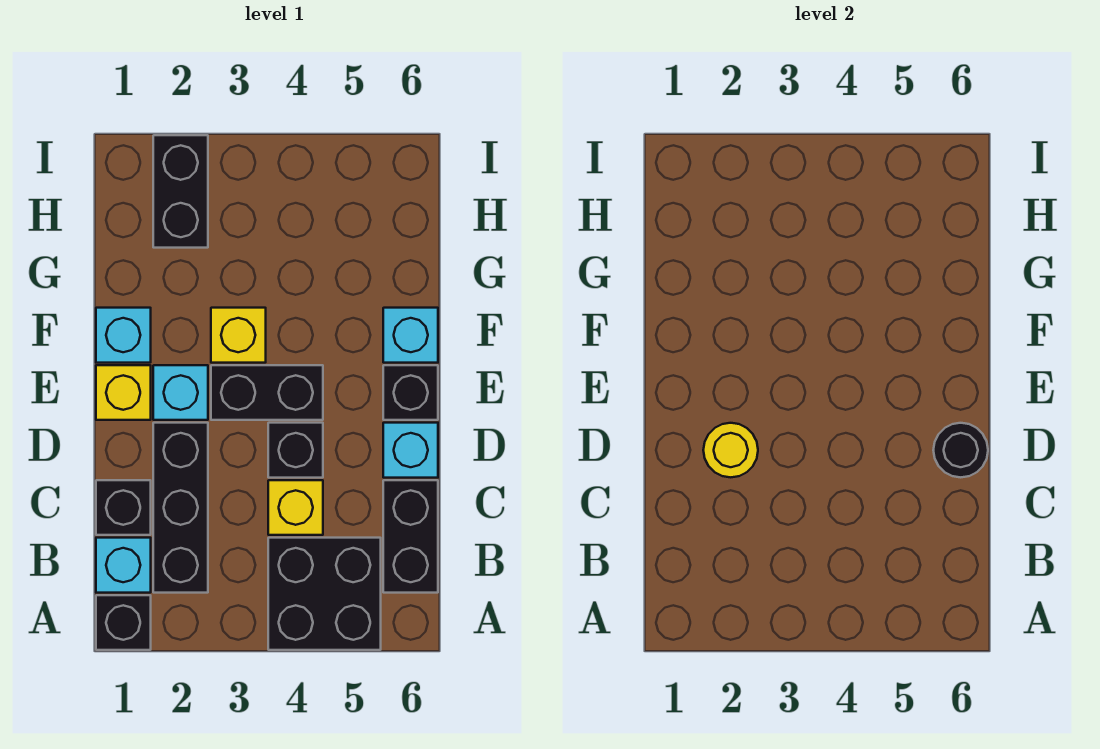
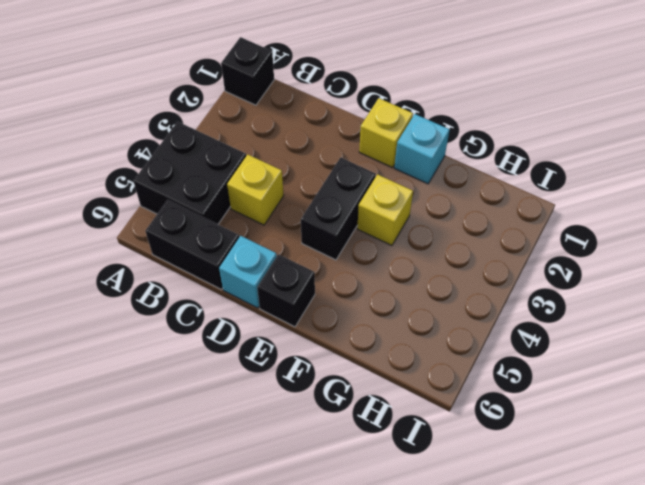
none -> cyan brick B1 level 1
none -> black brick B2:D2 level 1
none -> black brick C1 level 1

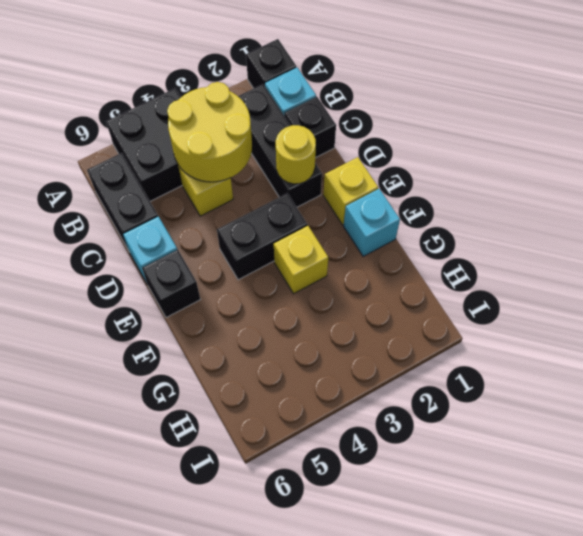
yellow round brick B3:C4 level 2 -> none
none -> black brick D4 level 1
none -> cyan brick E2 level 1
none -> cyan brick F6 level 1

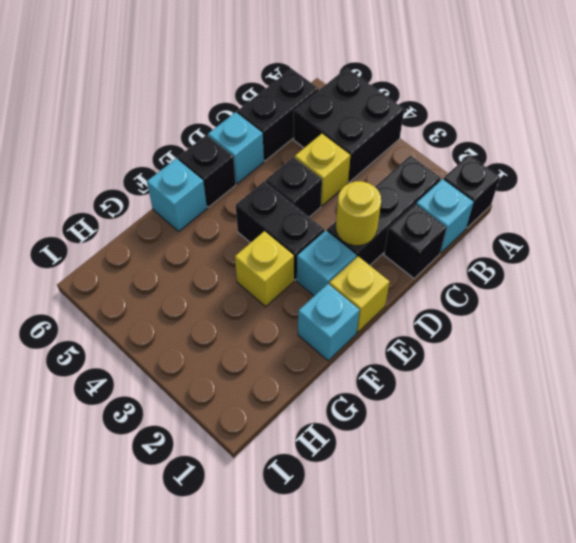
none -> black brick H2:I2 level 1
none -> black round brick D6 level 2

